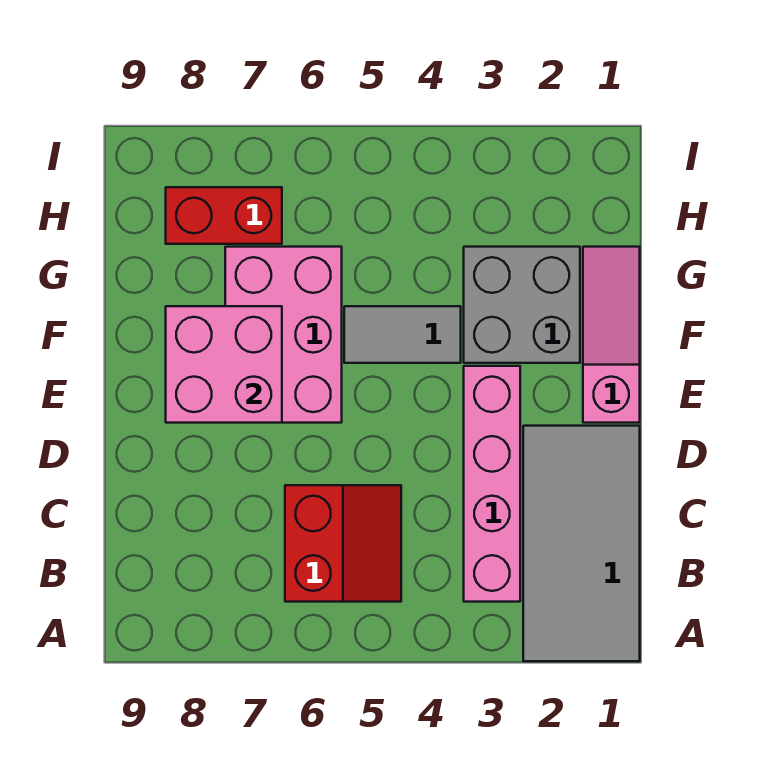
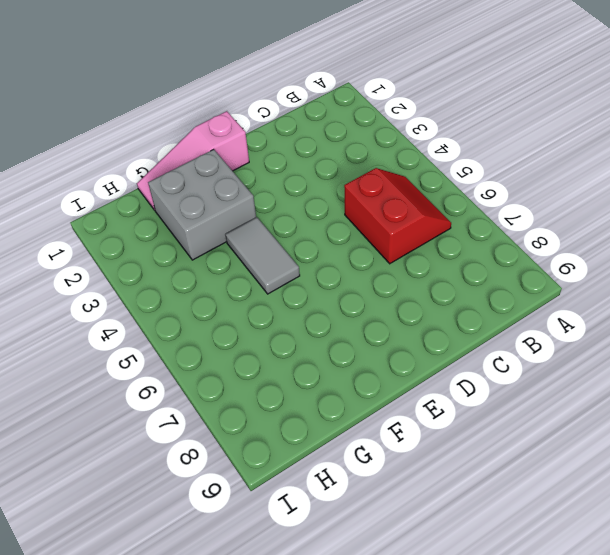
red slope B5:C6 level 1 top C -> red slope B5:C6 level 1 top 6
none -> grey tile A1:D2 level 1
none -> pink brick B3:E3 level 1

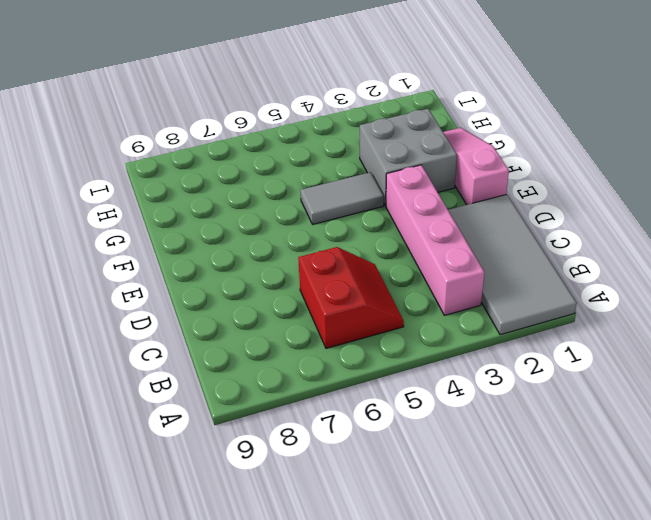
none -> pink brick E6:G7 level 1
none -> red brick H7:H8 level 1

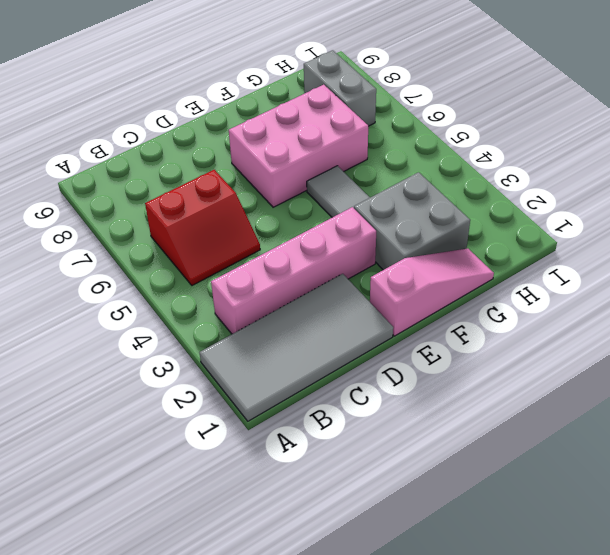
grey brick H7:H8 level 1 -> red brick H7:H8 level 1
none -> pink brick E7:F8 level 2

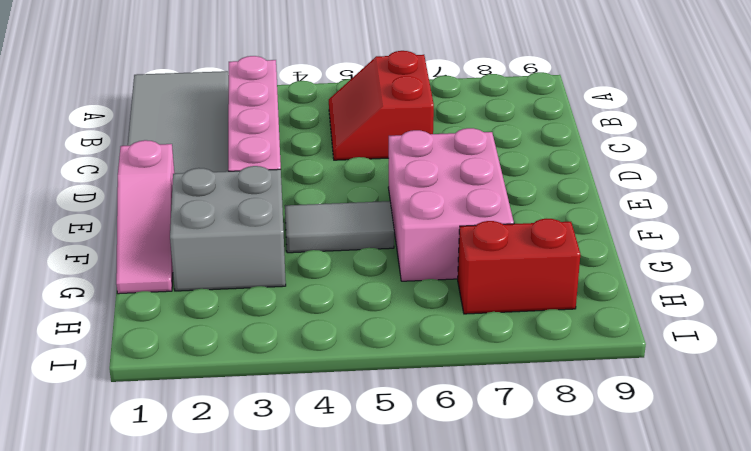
none -> pink brick E7:F8 level 2

